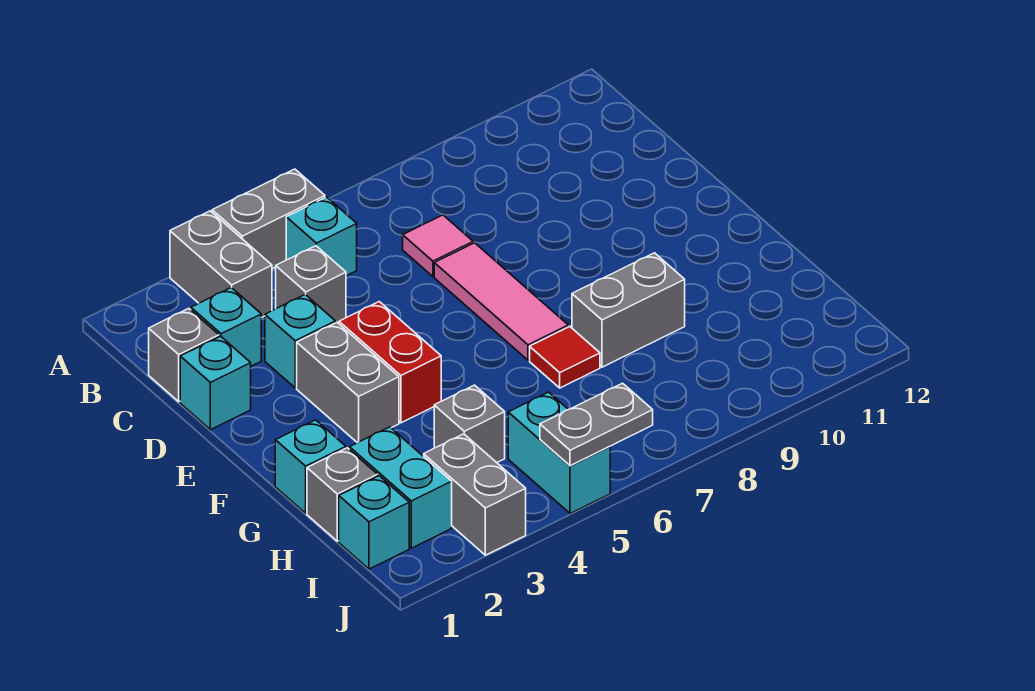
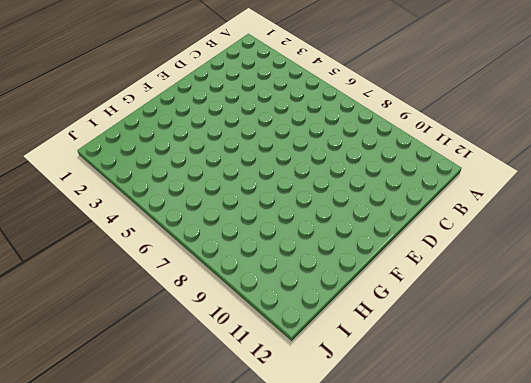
none -> grey brick A3:B3 level 1
none -> grey brick A4:A5 level 1
none -> cyan brick B5 level 1

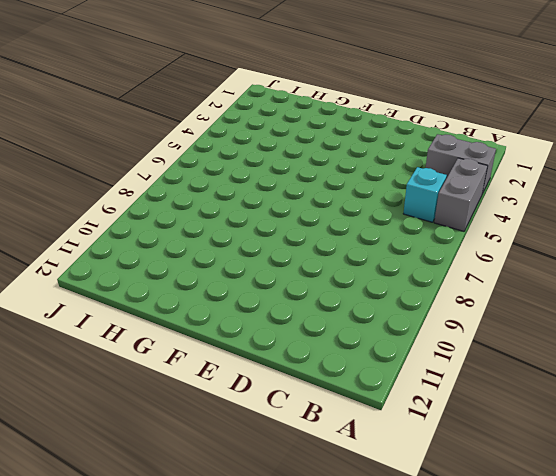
none -> grey brick C1 level 1
none -> cyan brick C2 level 1
none -> grey brick C4 level 1

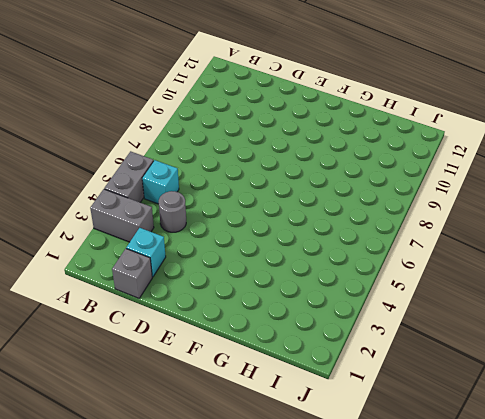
grey round brick C4 level 1 -> grey brick C4 level 1
none -> pink tile C7 level 1
none -> cyan brick D1 level 1
none -> cyan brick D3 level 1

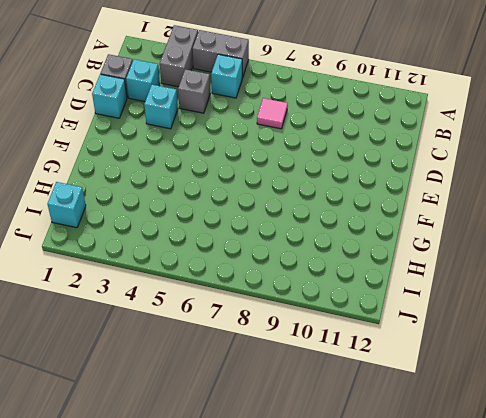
none -> pink tile D7:F7 level 1
none -> grey brick E3:F3 level 1
none -> red brick E4:F4 level 1

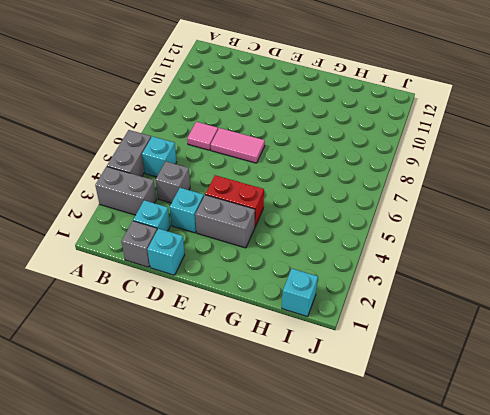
pink tile D7:E7 level 1 -> pink tile D7:F7 level 1
none -> cyan brick G1 level 1
none -> red tile G7 level 1
none -> grey brick G8:G9 level 1

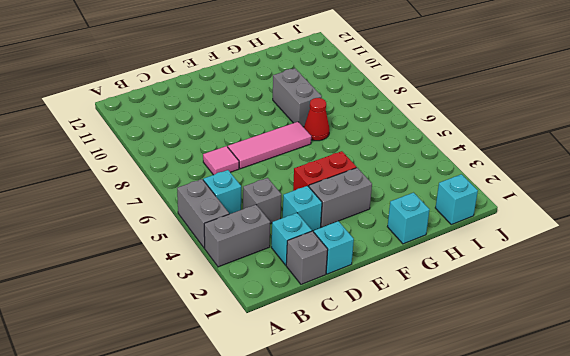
red cone G7 level 1 -> red tile G7 level 1
none -> grey brick H1 level 1
none -> cyan brick H2:I2 level 1
none -> grey brick H4 level 1

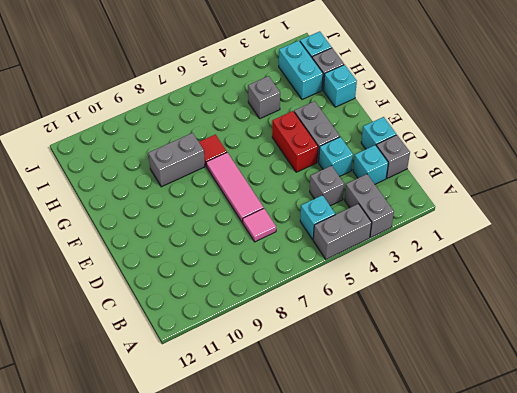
none -> grey brick I3:J3 level 1
none -> cyan brick I5:J5 level 1
none -> grey plate J5:J6 level 2

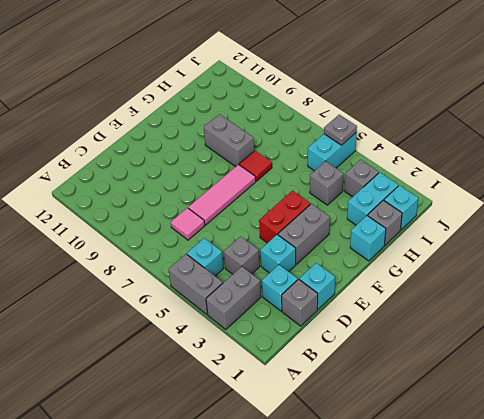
grey brick I3 level 1 -> grey brick I3:J3 level 1
grey plate J5 level 2 -> grey plate J5:J6 level 2

